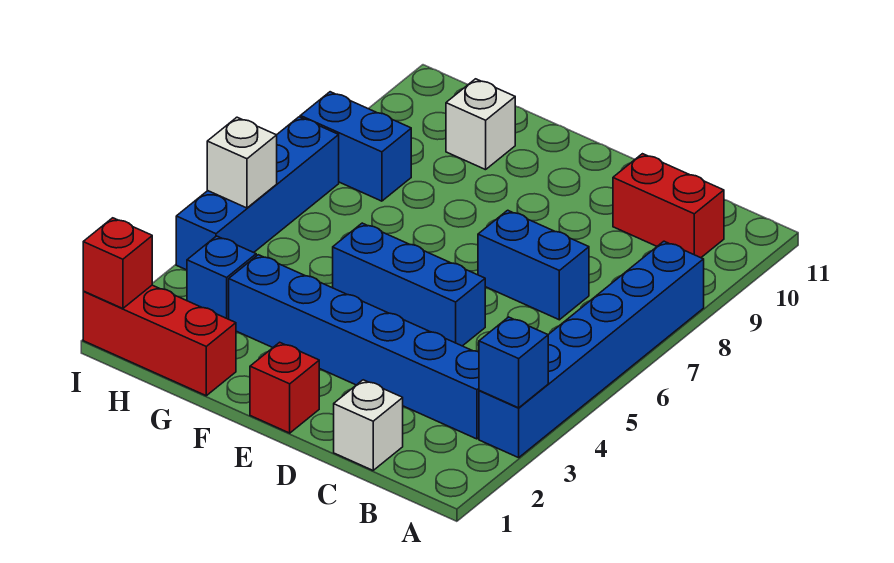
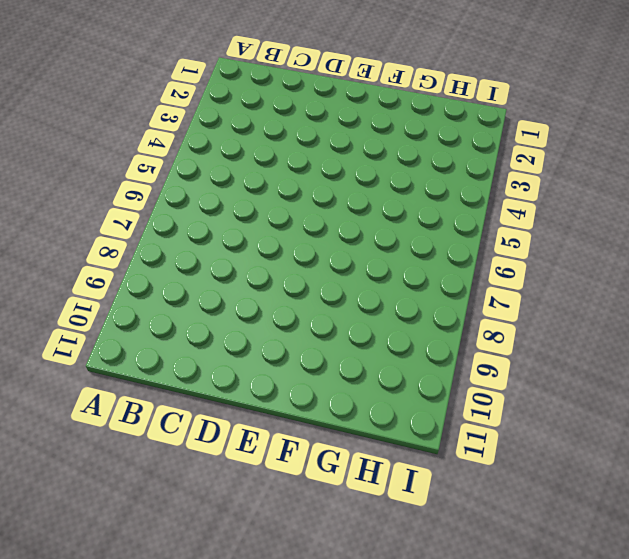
none -> blue brick A3:A8 level 1
none -> blue brick B3:G3 level 1
none -> red brick B10:C10 level 1

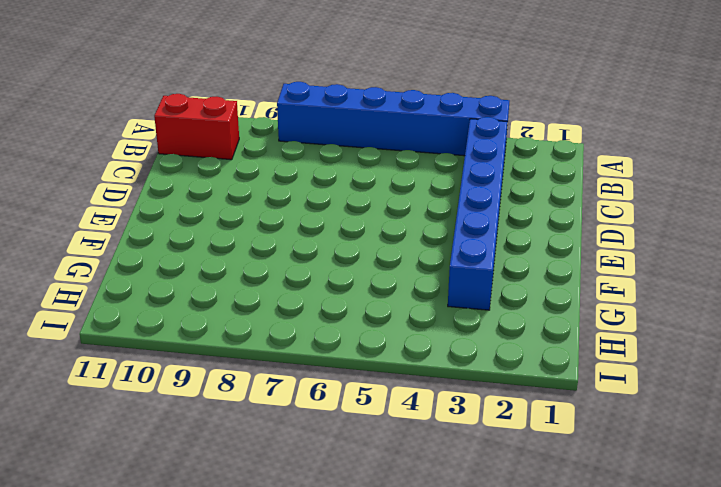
red brick B10:B11 level 1 -> red brick B10:C10 level 1
none -> white brick C1 level 1
none -> blue brick C7:D7 level 1
none -> blue brick D5:F5 level 1

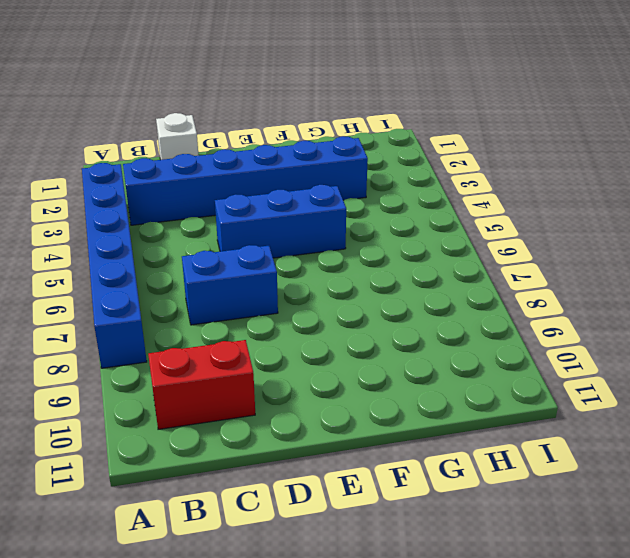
none -> red brick E1 level 1
none -> red brick G1:I1 level 1
none -> white brick G10 level 1

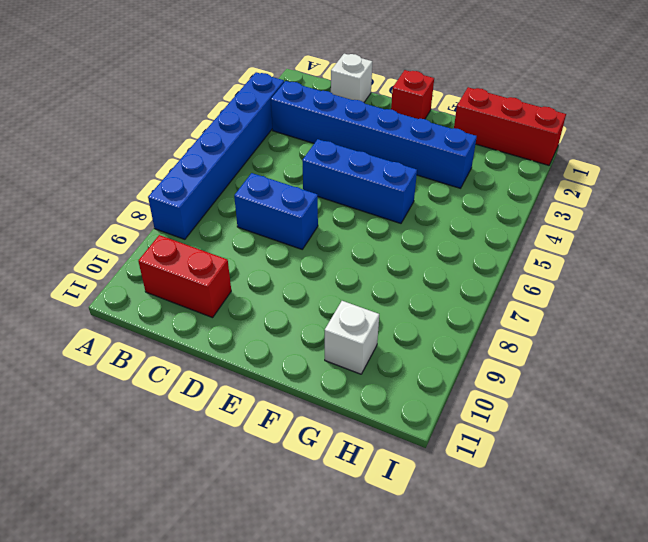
none -> blue brick H3 level 1
none -> blue brick H8:I8 level 1
none -> blue brick I4:I7 level 1

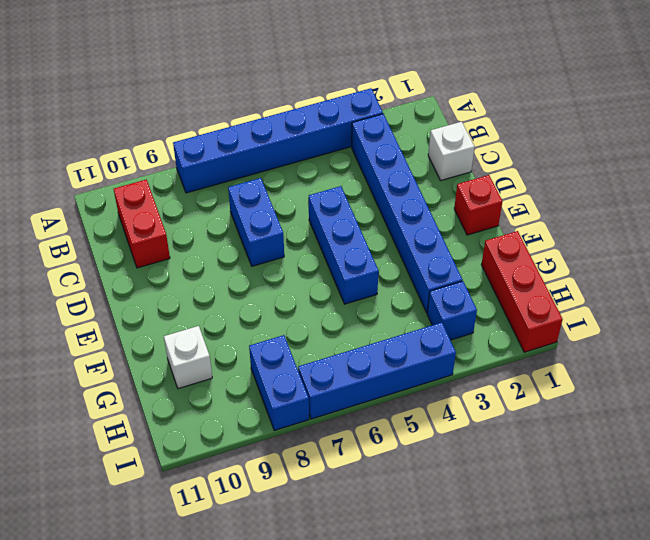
none -> blue brick A3 level 2
none -> red brick I1 level 2
none -> white brick I5 level 2

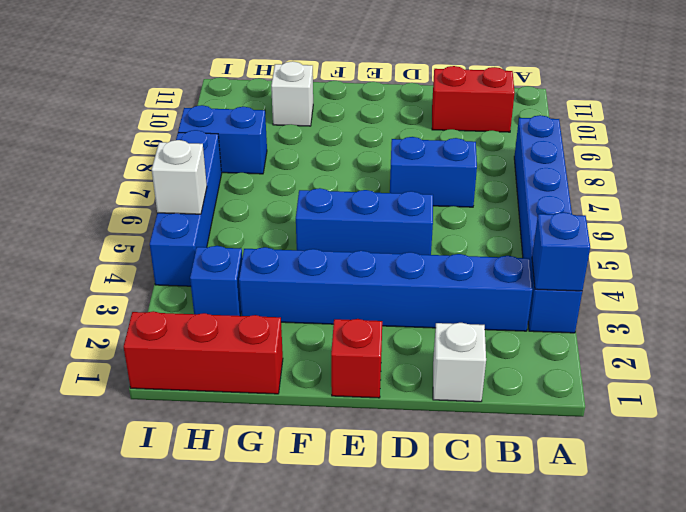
none -> red brick I1 level 2

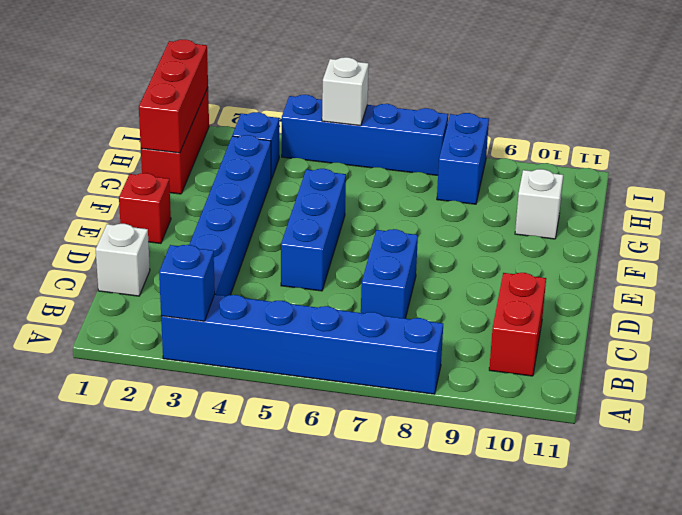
red brick G1:I1 level 2 -> red brick I1 level 2

